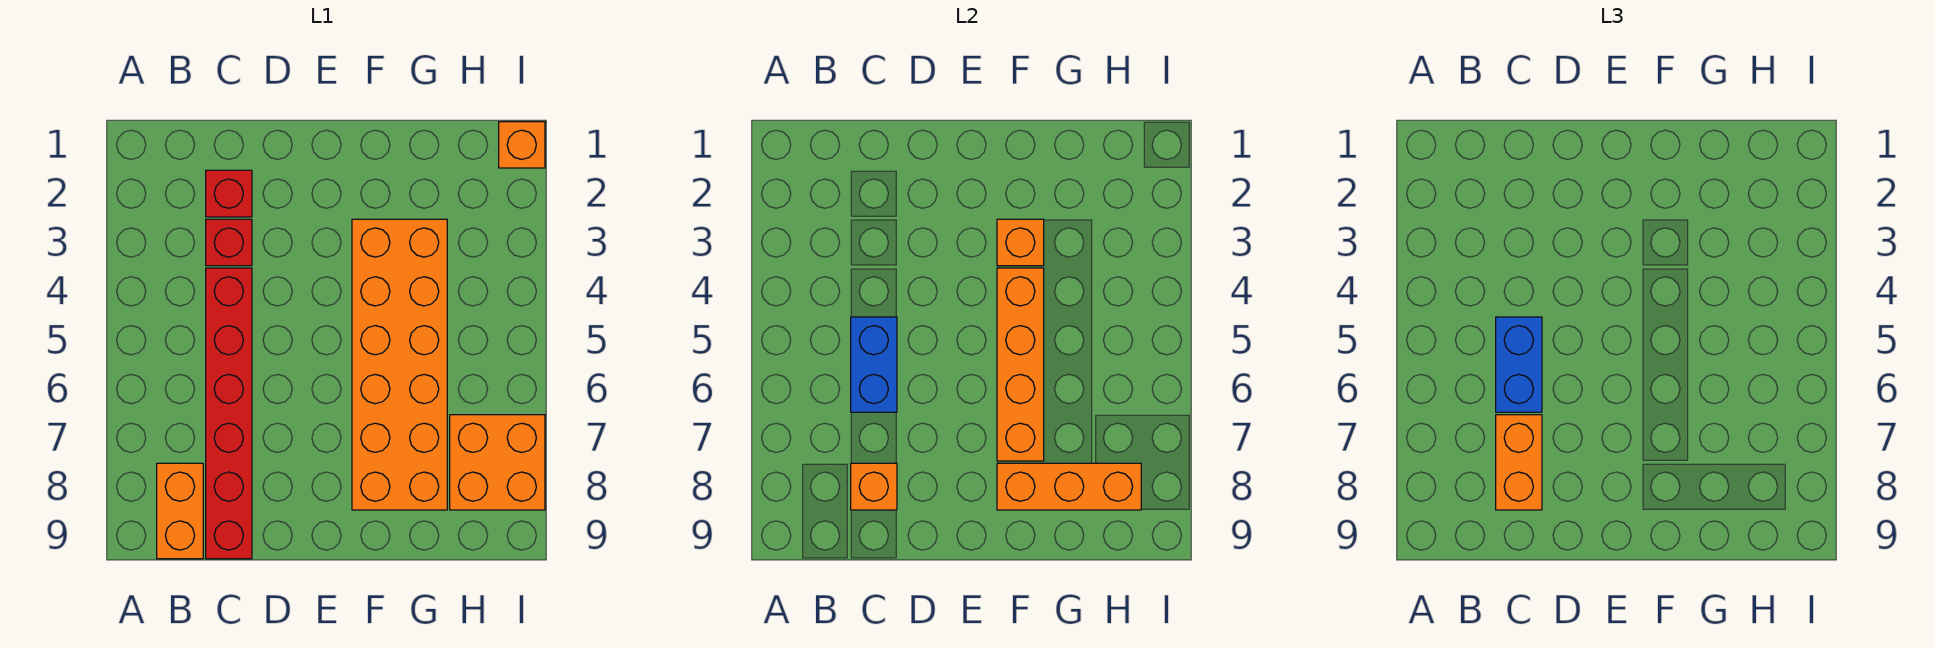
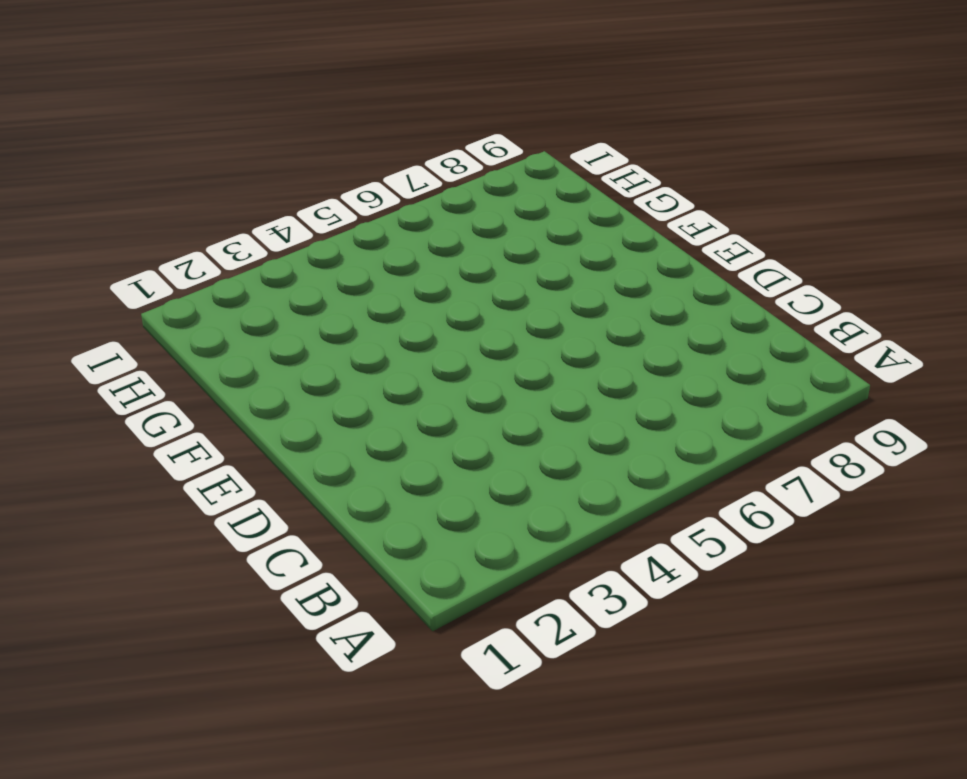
none -> orange brick B8:B9 level 1
none -> red brick C2 level 1
none -> red brick C3 level 1

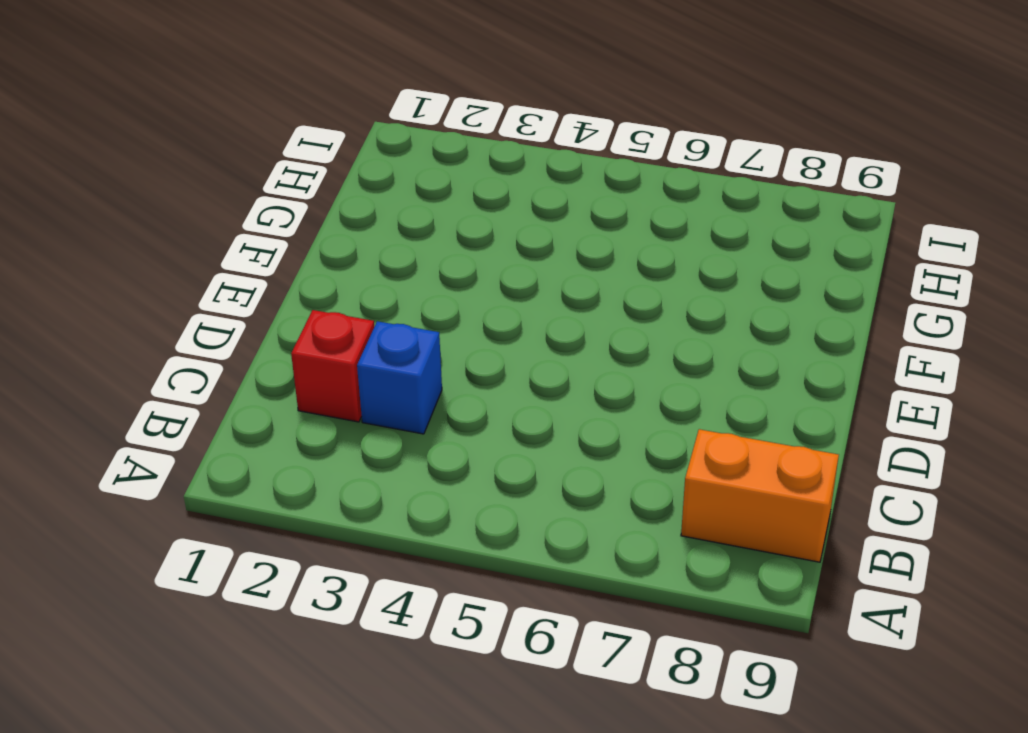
blue brick C3 level 1 -> red brick C3 level 1
none -> red brick C4:C9 level 1
none -> orange brick F3:G8 level 1
none -> orange brick H7:I8 level 1

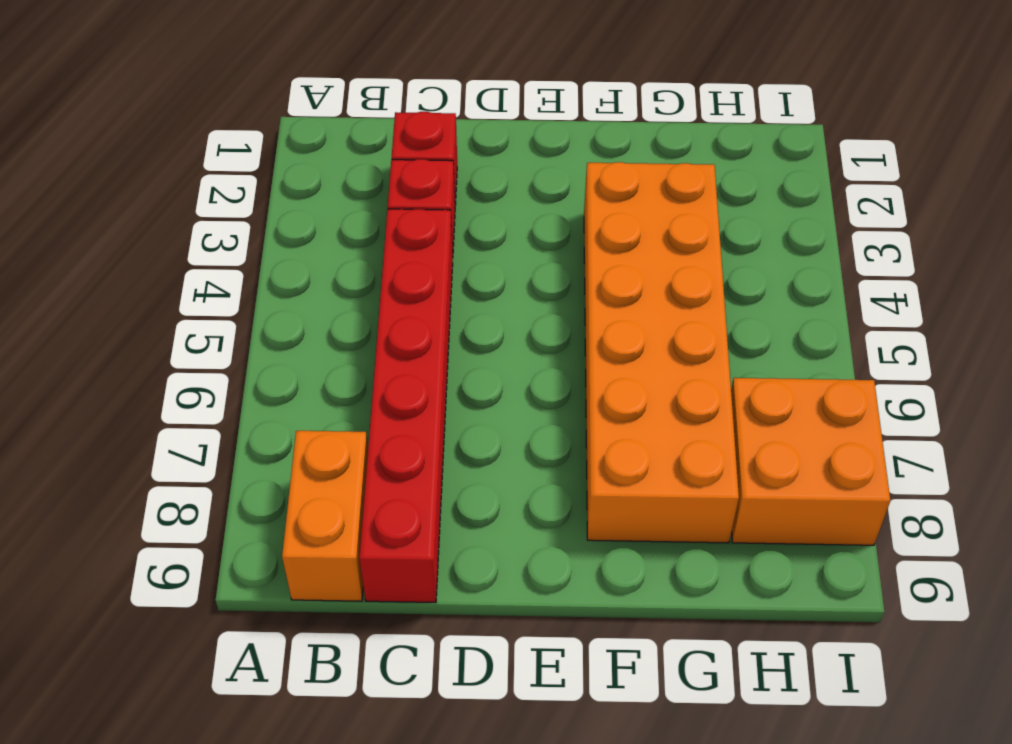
none -> orange brick I1 level 1
none -> blue brick C5:C6 level 2
none -> orange brick C8 level 2

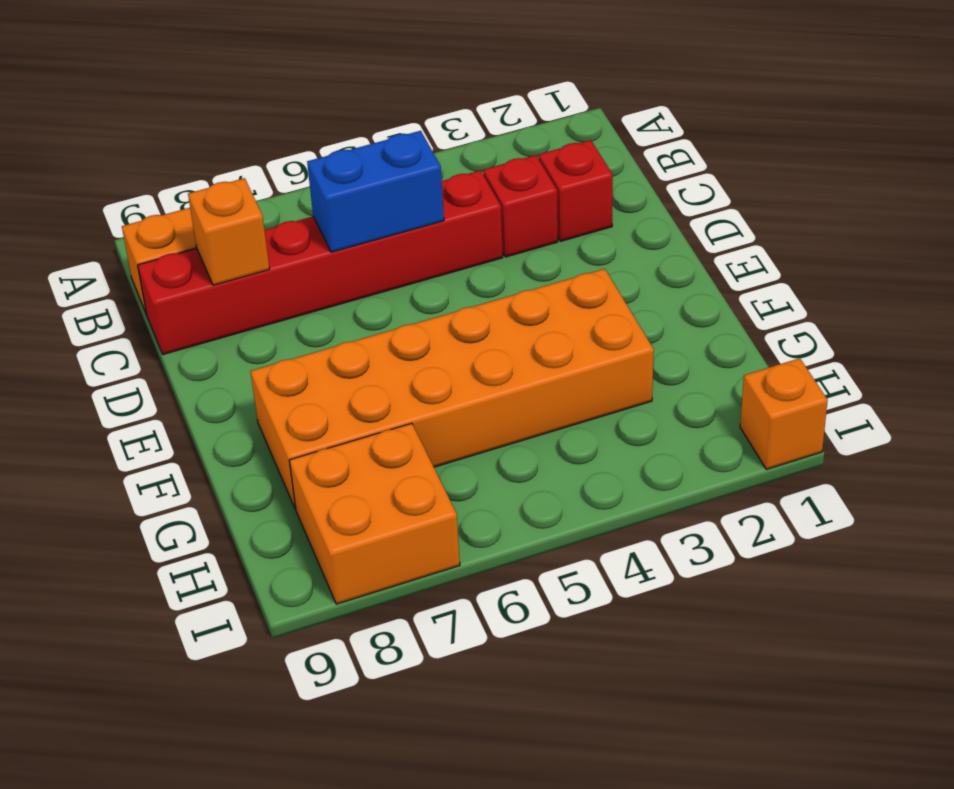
none -> orange brick F3 level 2
none -> orange brick F4:F7 level 2
none -> orange brick F8:H8 level 2

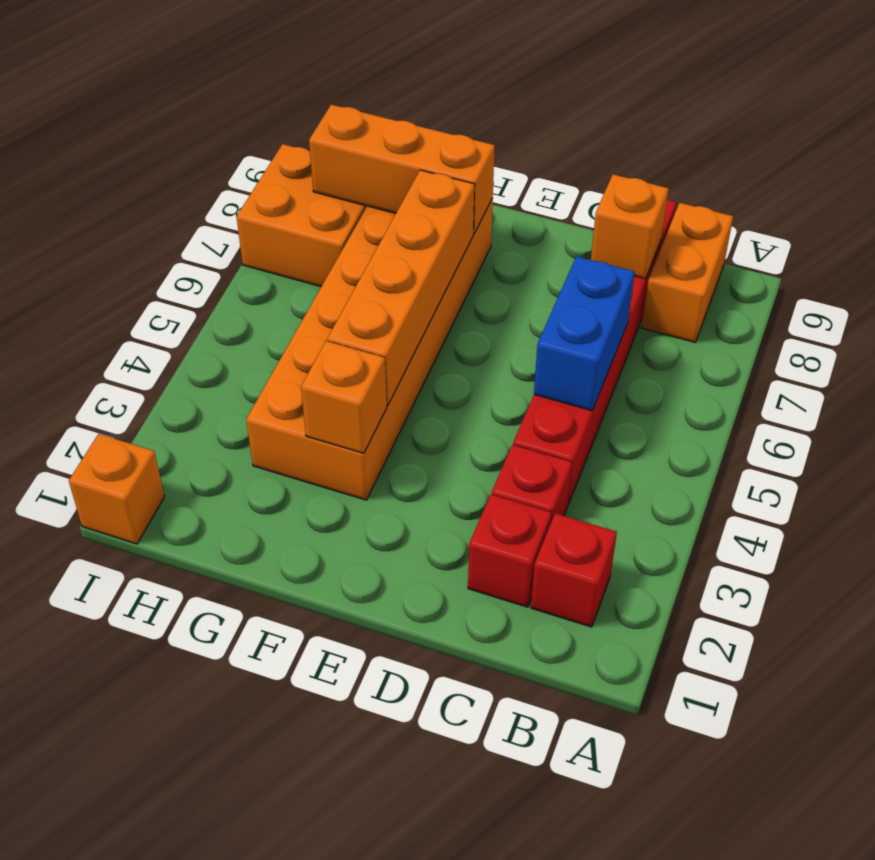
red brick B2 level 1 -> none
none -> blue brick C5:C6 level 3
none -> orange brick C7:C8 level 3

